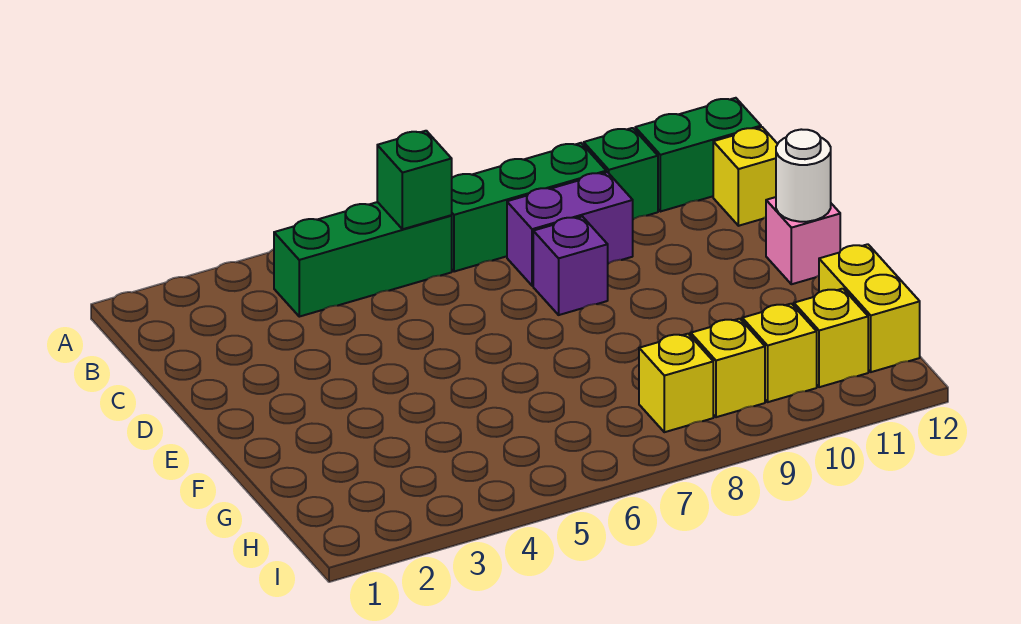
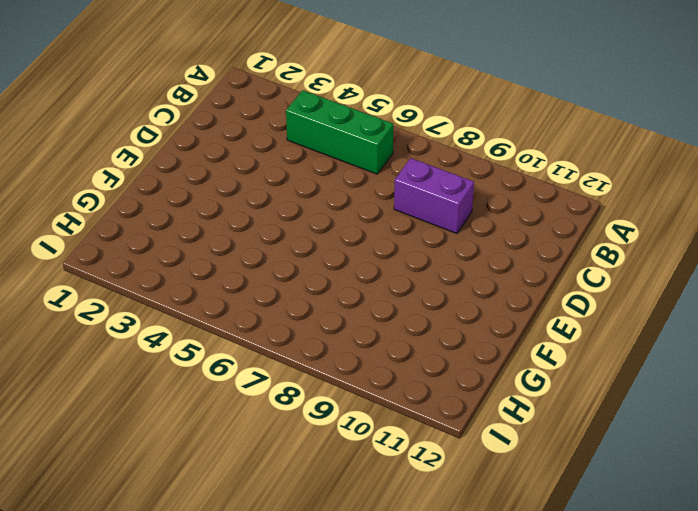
none -> green brick B7:B9 level 1
none -> green brick B10 level 1
none -> green brick B11:B12 level 1

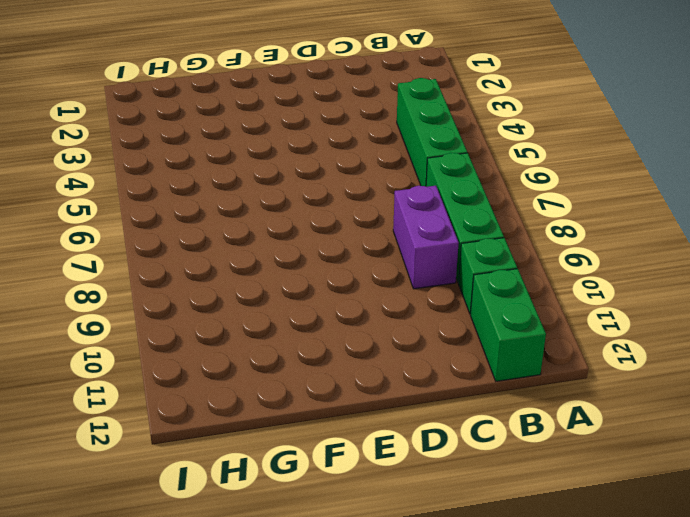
none -> yellow brick C12 level 1
none -> purple brick D8 level 1
none -> pink brick E12 level 1

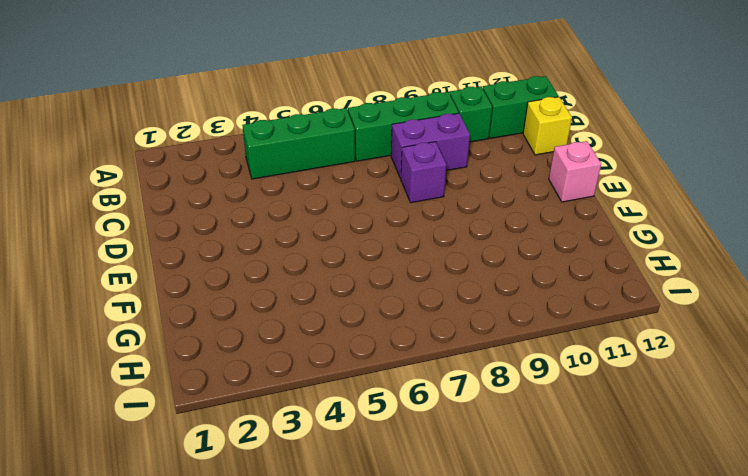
none -> yellow brick G12:H12 level 1
none -> yellow brick H8 level 1
none -> yellow brick H9 level 1

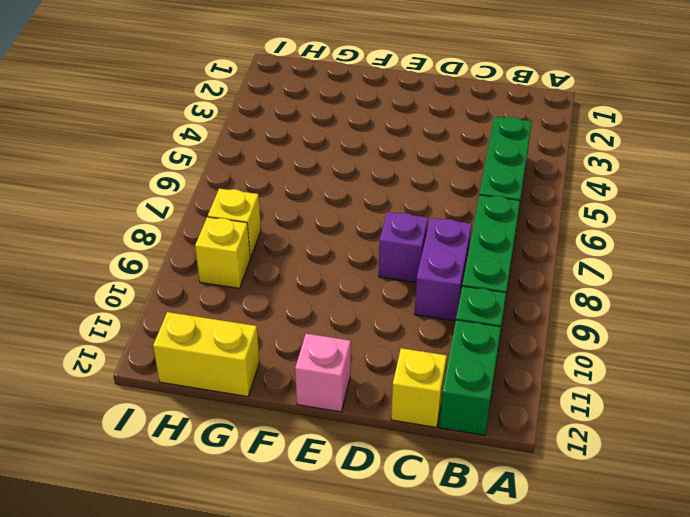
none -> yellow brick H10 level 1
none -> yellow brick H11 level 1
none -> green brick B6 level 2

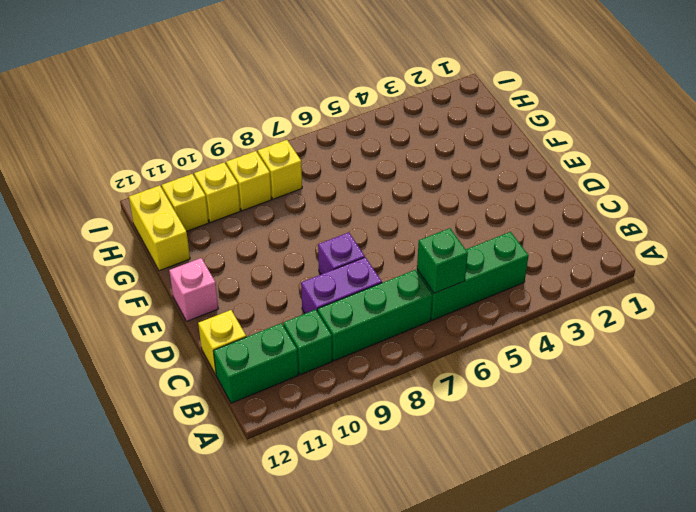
none -> white round brick E12 level 2

